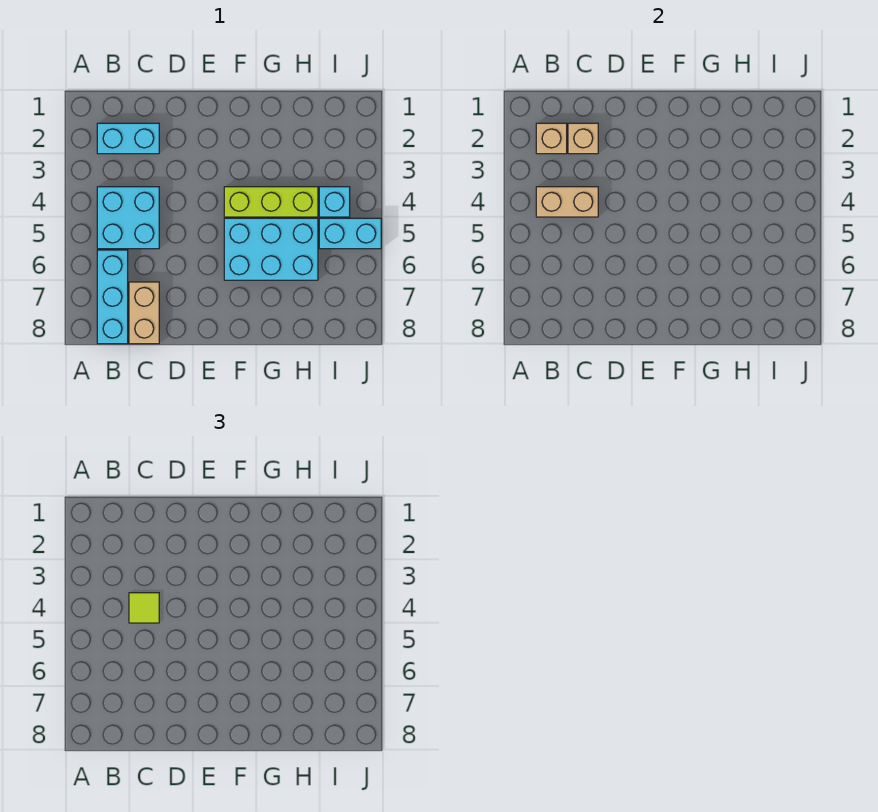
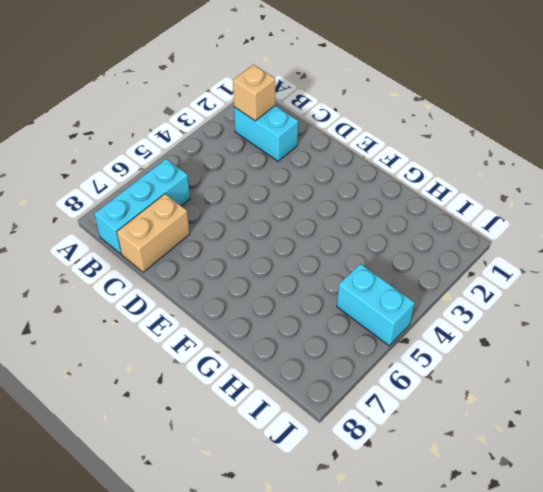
none -> cyan brick B4:C5 level 1
none -> lime brick F4:H4 level 1
none -> cyan brick F5:H6 level 1

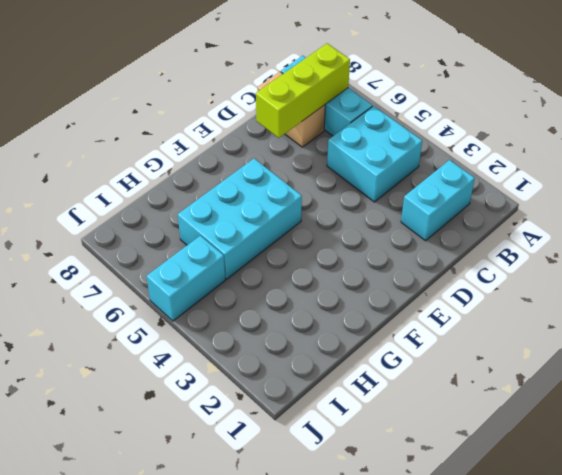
lime brick B7:D7 level 2 -> lime brick F4:H4 level 1
none -> cyan brick I4 level 1
none -> tan brick B2 level 2
none -> tan brick B4:C4 level 2

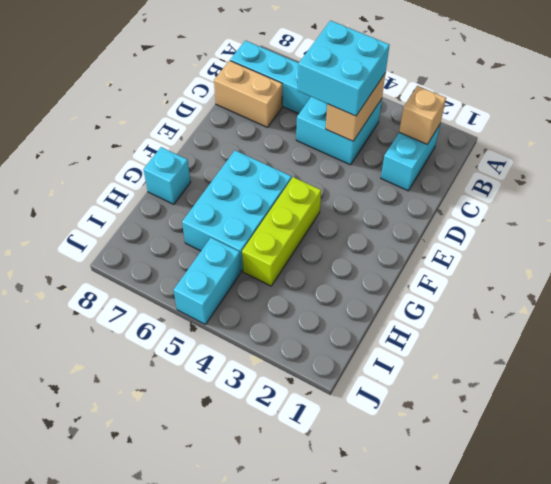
cyan brick B4:C5 level 3 -> lime tile C4 level 3
cyan brick G8 level 1 -> cyan brick I4 level 1
none -> tan brick C2 level 2

